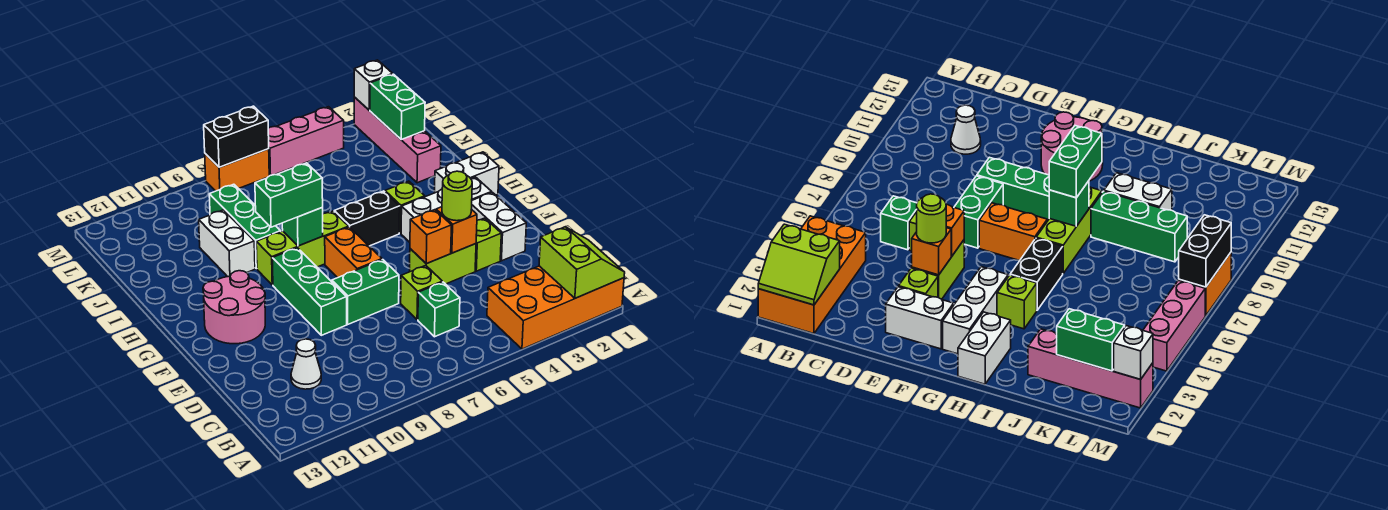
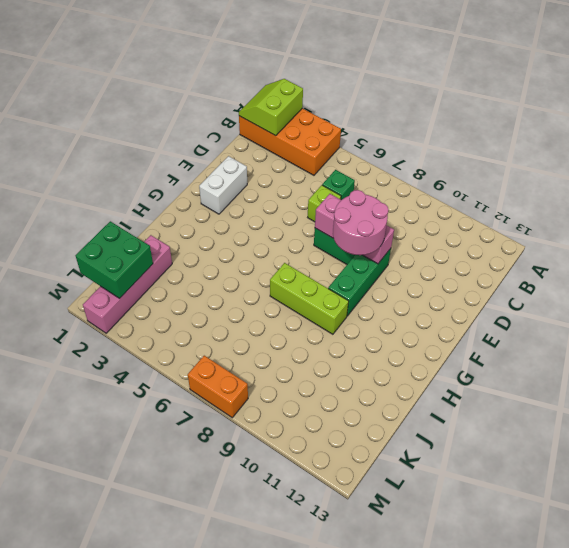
pink brick E7:E9 level 2 -> pink brick M4:M6 level 1
pink round brick E8:F9 level 3 -> pink round brick F11:G12 level 1
green brick K1:L2 level 2 -> green brick K2:L2 level 2
none -> white cone C11 level 1
none -> lime brick E3 level 1
none -> lime brick E4:E5 level 1
none -> orange brick F7:G7 level 1

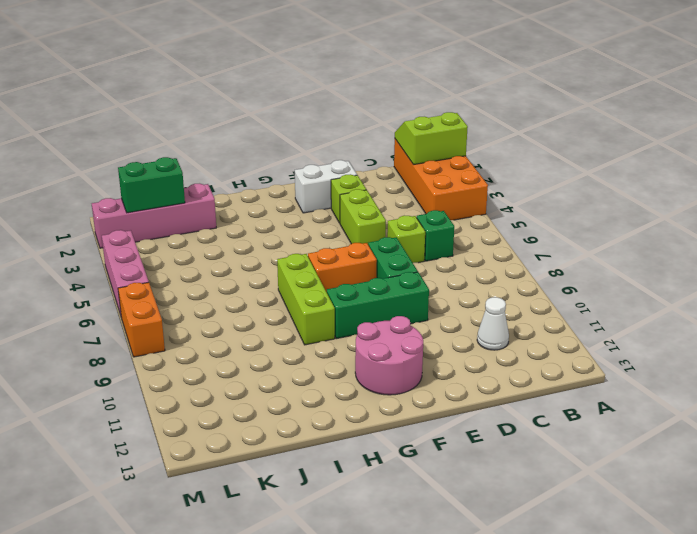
none -> white brick G2:G4 level 1
none -> white brick H1:H2 level 1
none -> lime brick H4 level 1
none -> black brick H5:H6 level 1

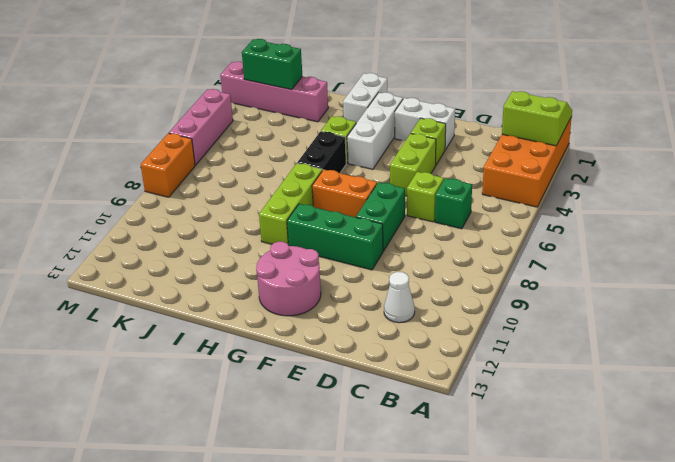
none -> green brick I9:K9 level 1
none -> white brick I10:J10 level 1
none -> orange brick E4 level 2
none -> orange brick E5 level 2

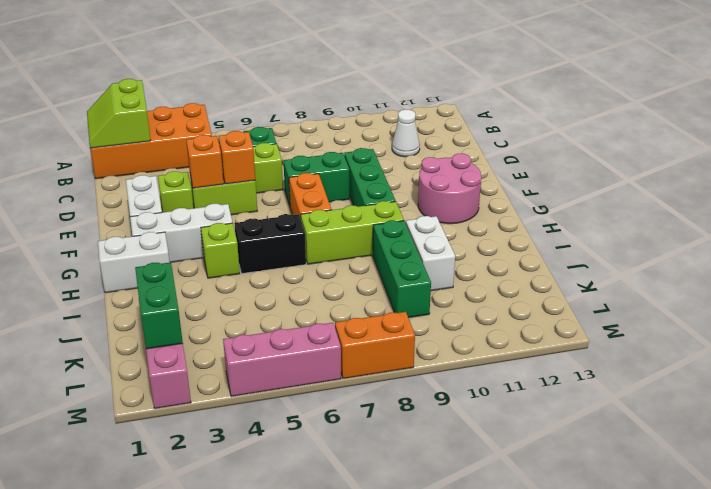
none -> green brick H8 level 2
none -> white brick M2 level 2
none -> black brick M7:M8 level 2
none -> lime round brick E4 level 3

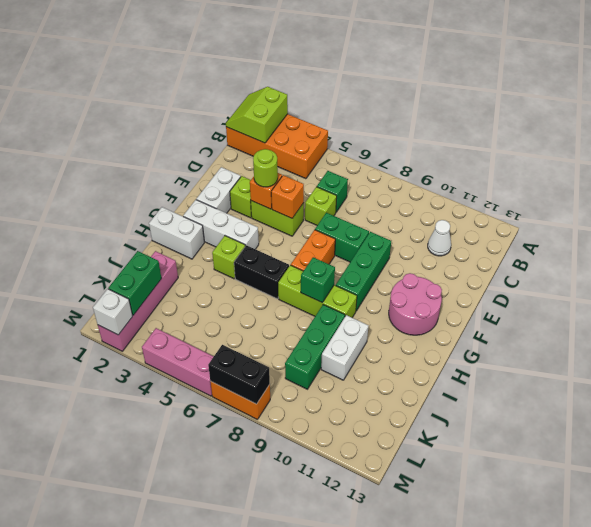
none -> green brick H8:H9 level 3

